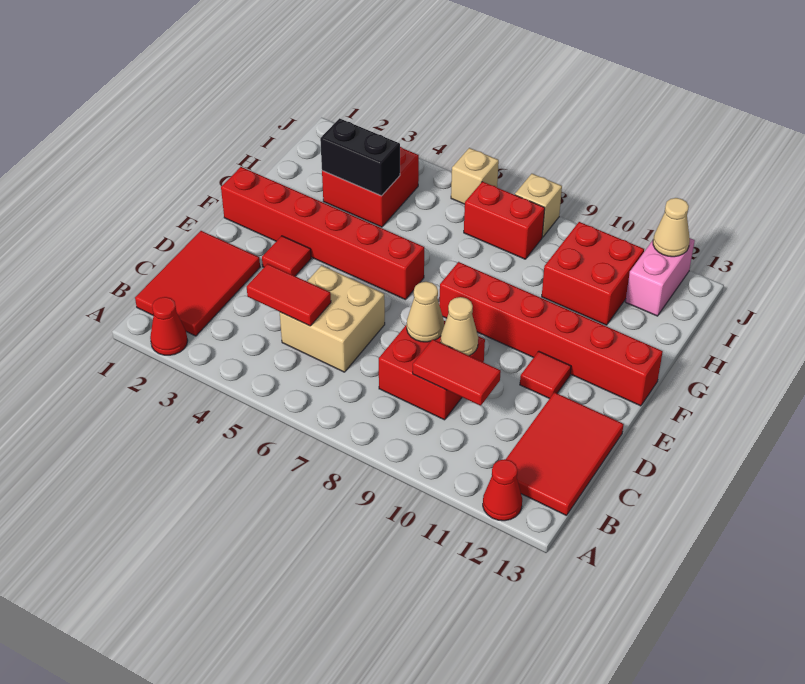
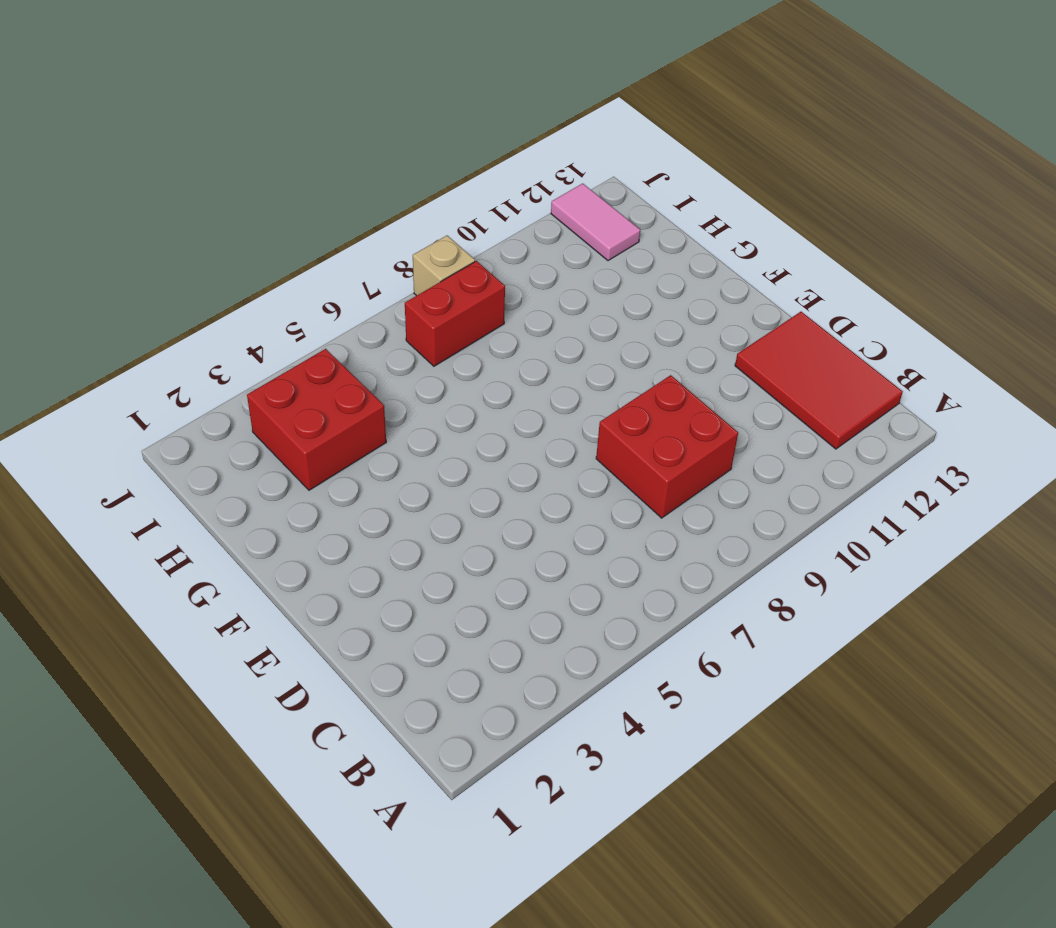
pink tile I12:J12 level 1 -> pink brick I12:J12 level 1
none -> red cone A2 level 1
none -> red cone A12 level 1
none -> red tile B1:D2 level 1

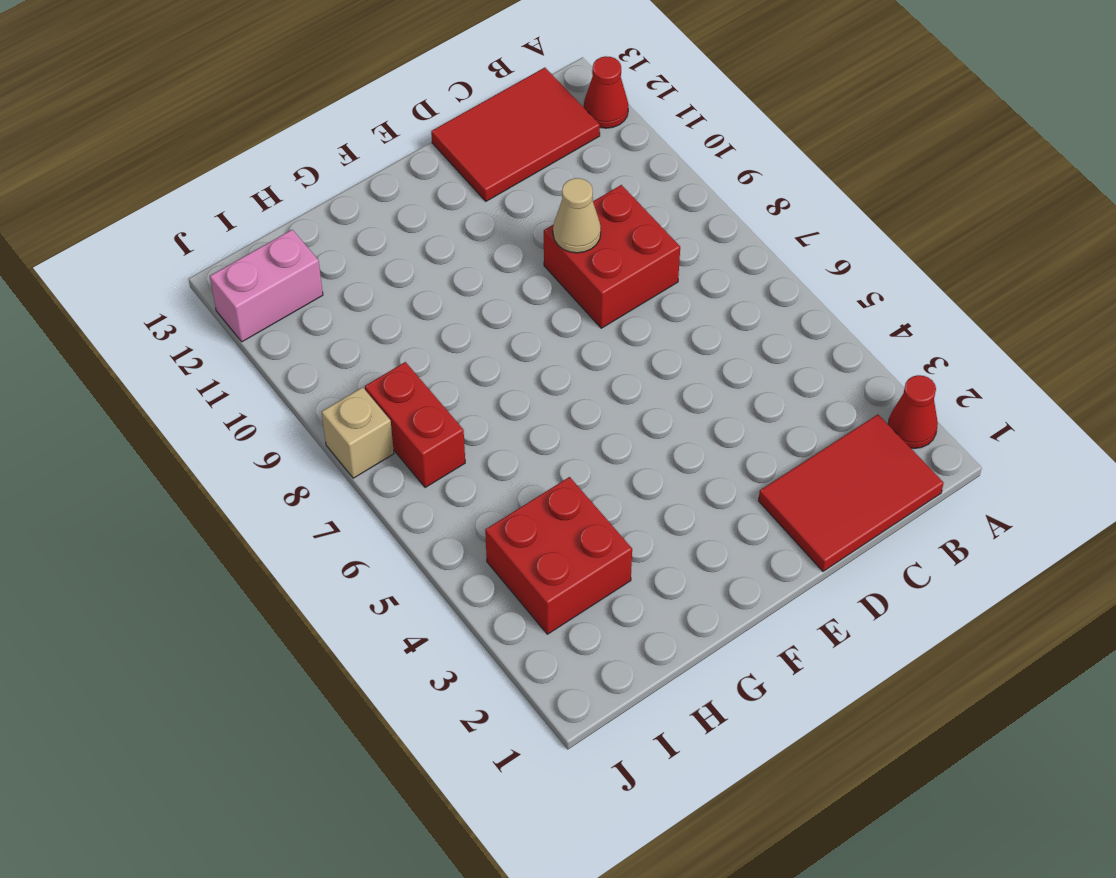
none -> tan brick C5:D6 level 1
none -> red tile E3 level 1
none -> red tile E11 level 1

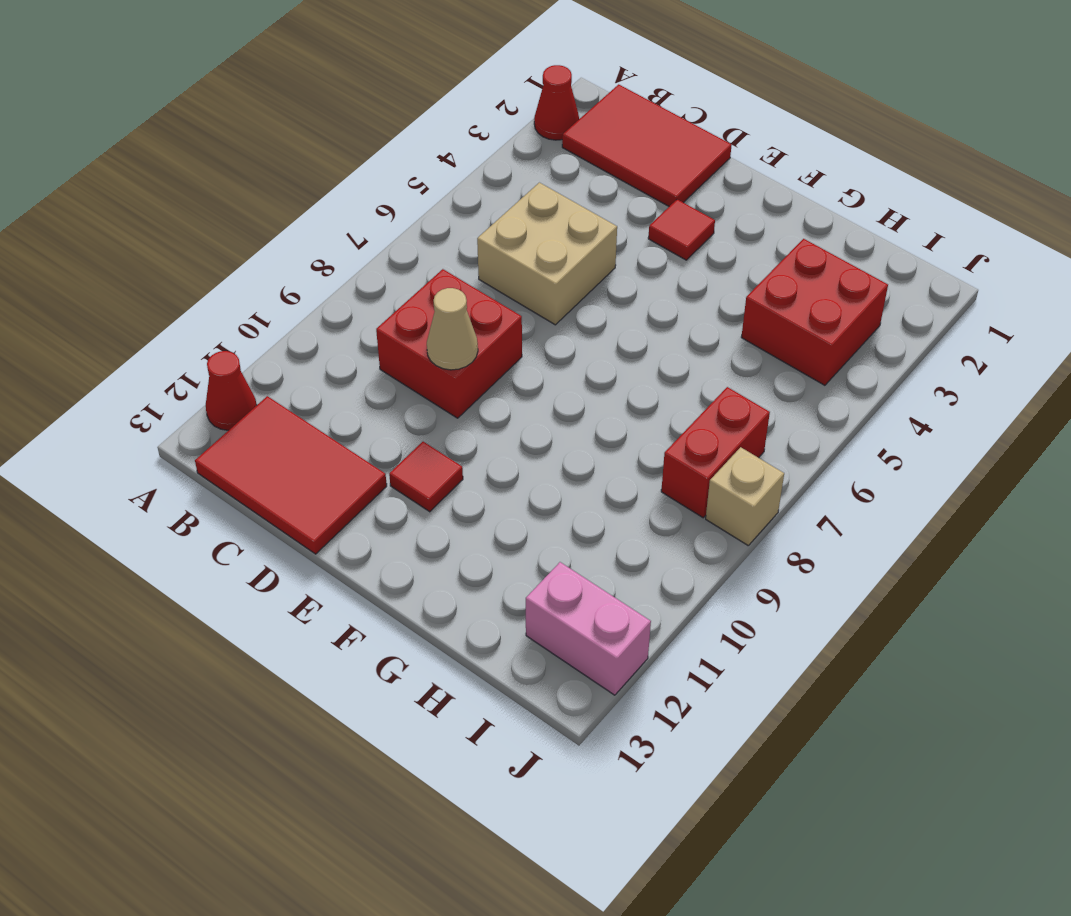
none -> red brick F1:F6 level 1
none -> red brick F8:F13 level 1
none -> red brick H10:I11 level 1

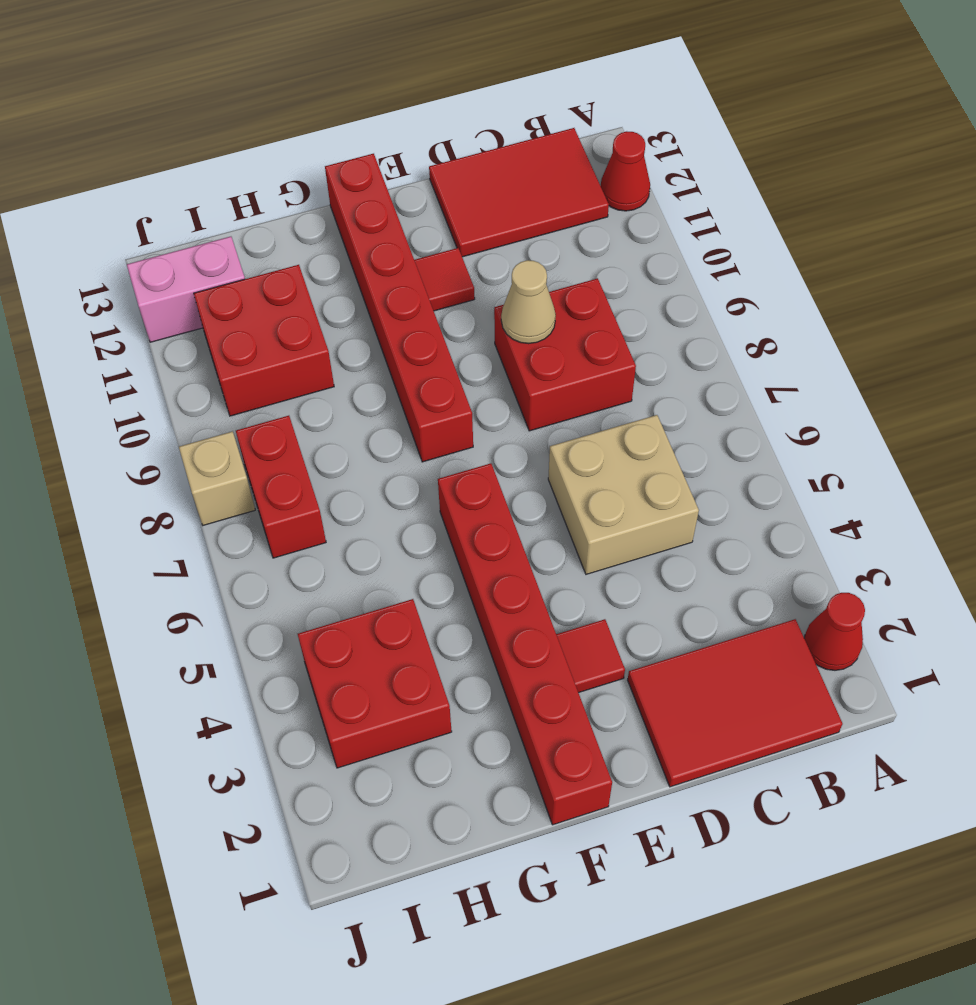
none -> tan brick J6 level 1
none -> red tile C4:C5 level 2
none -> red tile C9:C10 level 2

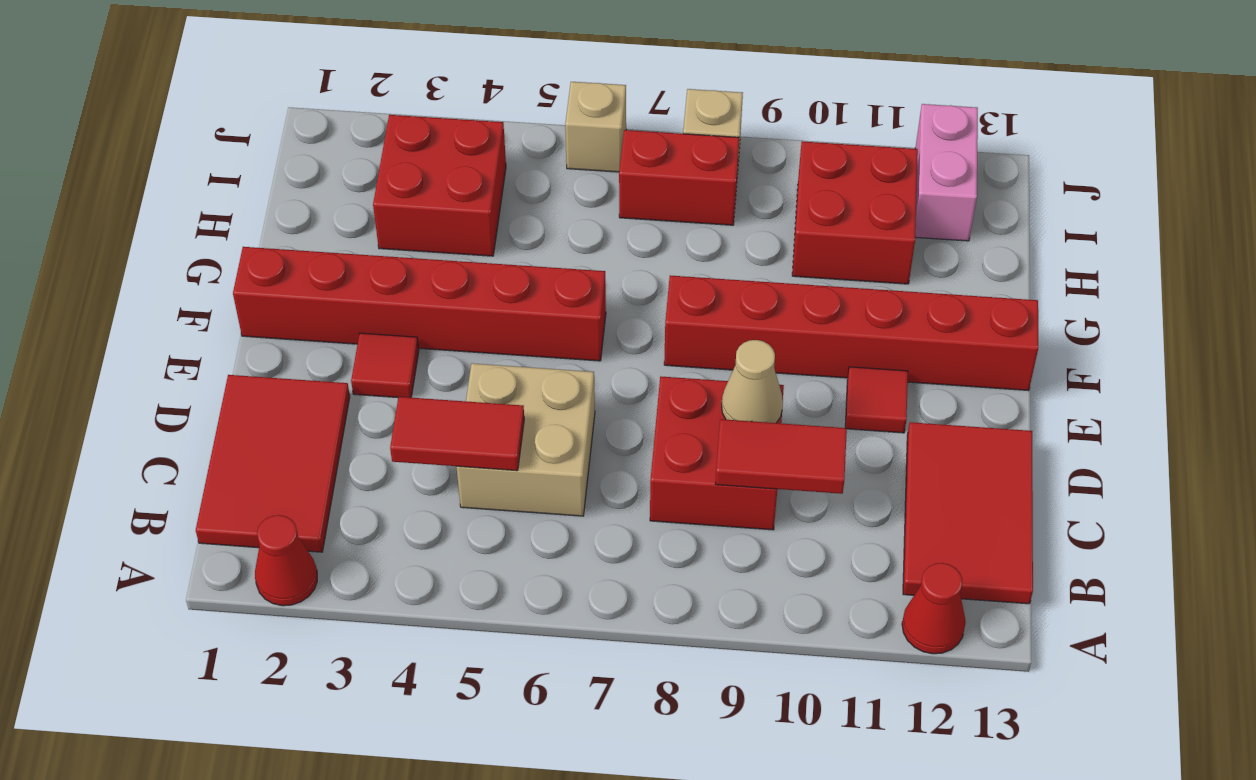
none -> tan cone D8 level 2
none -> black brick H3:H4 level 2
none -> tan cone J12 level 2

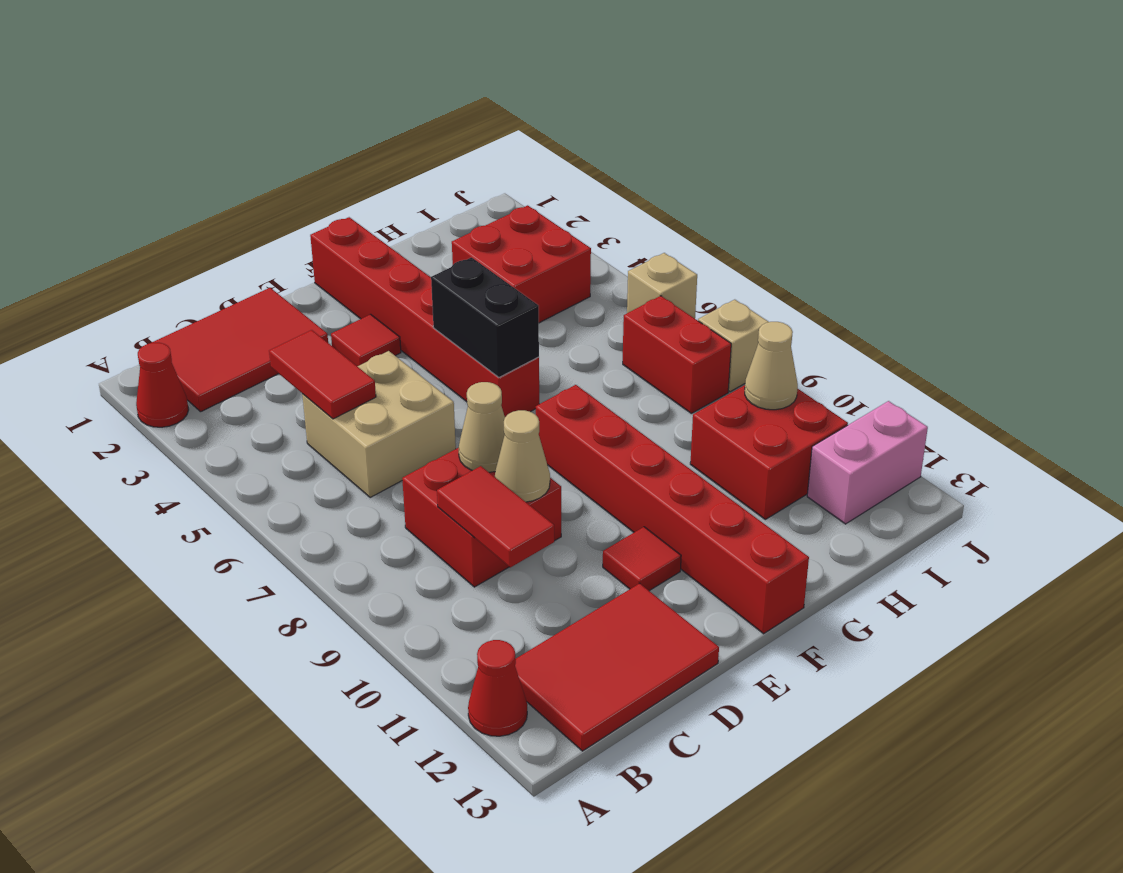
black brick F5:F6 level 2 -> black brick H3:H4 level 2
tan cone I10 level 2 -> tan cone J12 level 2

